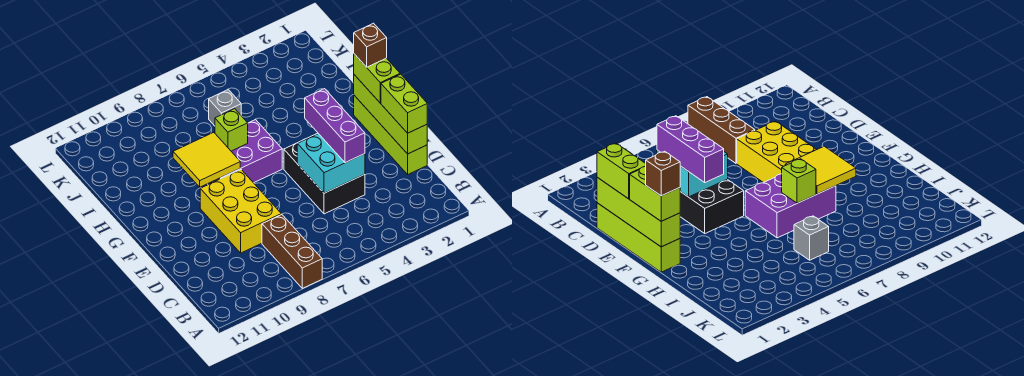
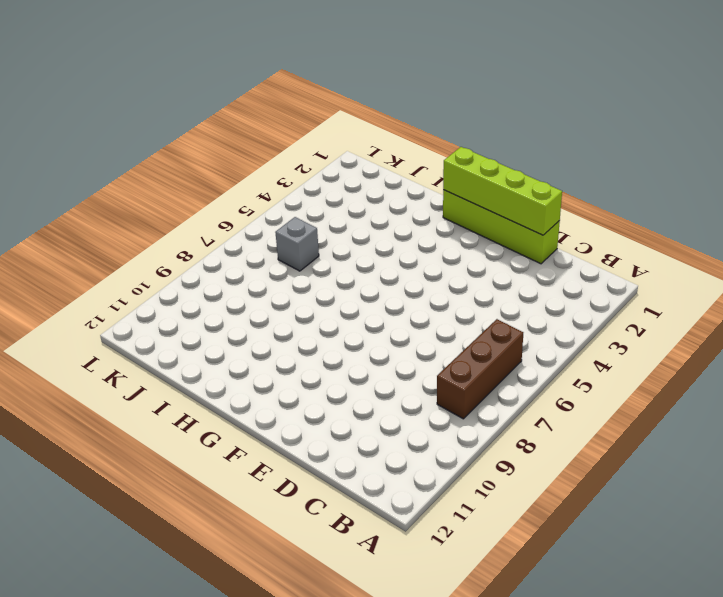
brown brick B6:B8 level 1 -> brown brick A8:C8 level 1
none -> black brick D4:F5 level 1
none -> yellow brick D8:F9 level 1
none -> purple brick G6:H8 level 1

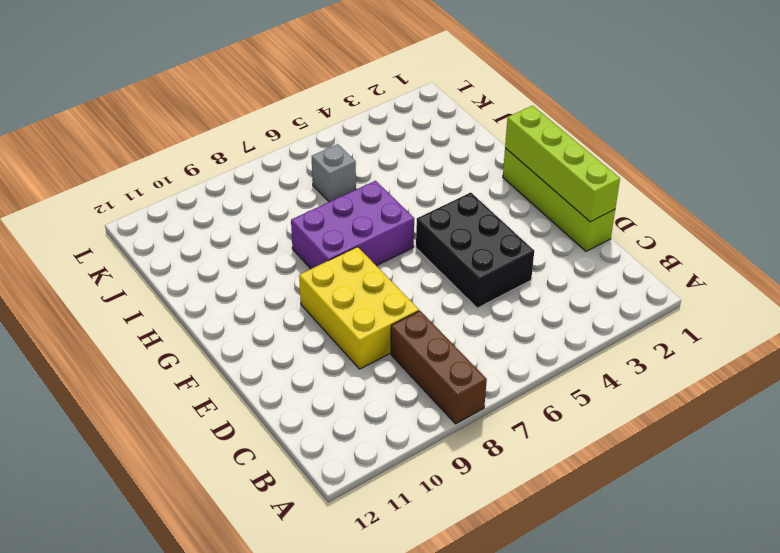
none -> cyan brick D4:E5 level 2
none -> yellow tile G8:H9 level 2
none -> lime brick H7 level 2

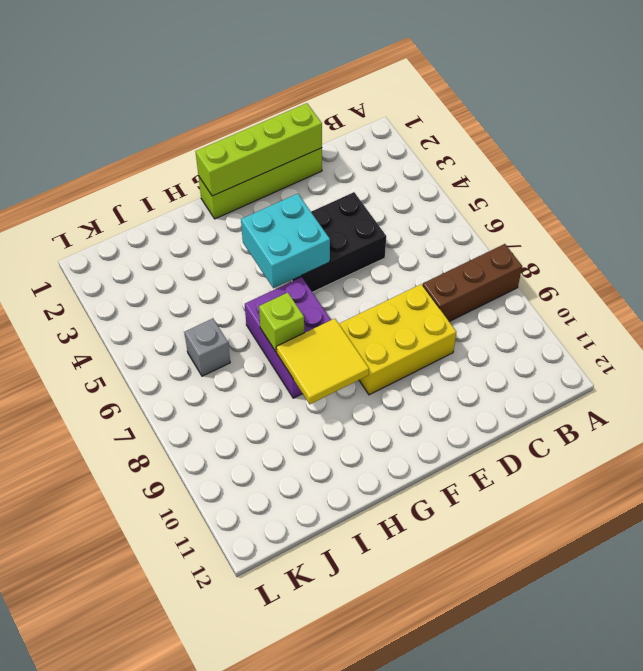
cyan brick F4:G5 level 2 -> cyan brick D4:E5 level 2
none -> lime brick D1:E1 level 3
none -> purple brick D4:F4 level 3
none -> lime brick F1:G1 level 3

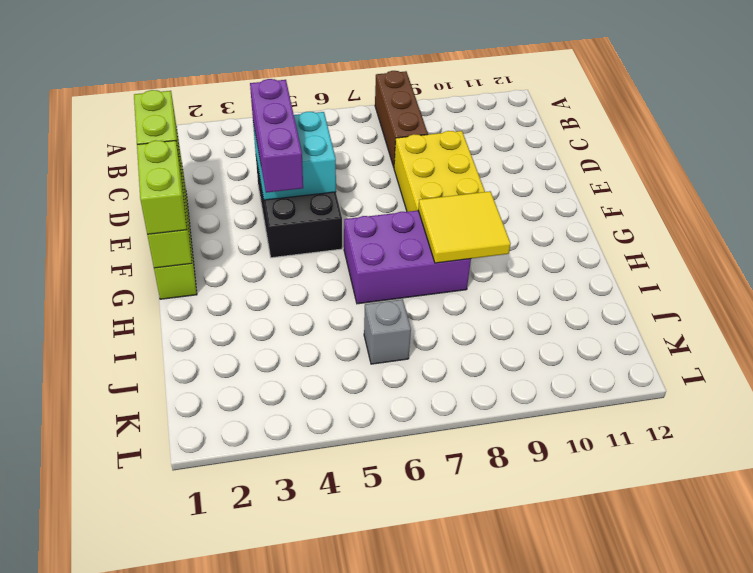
none -> lime brick H7 level 2
none -> brown brick G1 level 4

